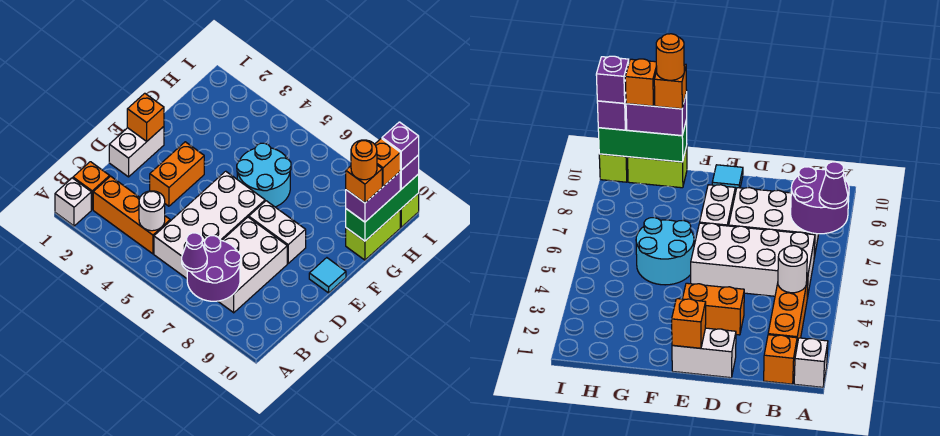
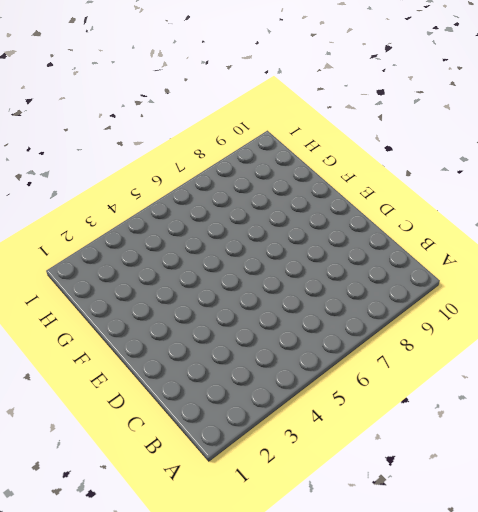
none -> white brick A1 level 1
none -> orange brick B1 level 1
none -> orange brick B2:B4 level 1

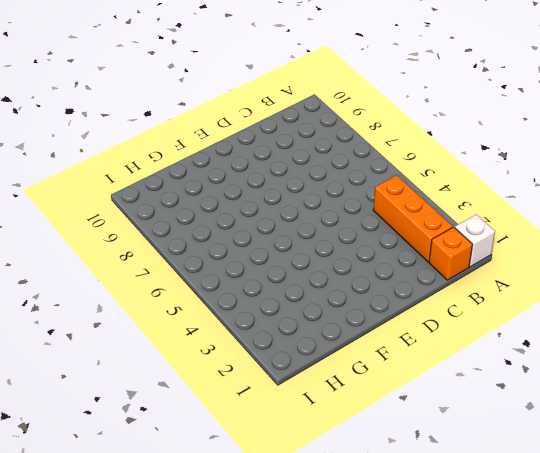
none -> white brick B5:E6 level 1
none -> white brick B7:D8 level 1
none -> white brick D1:E1 level 1

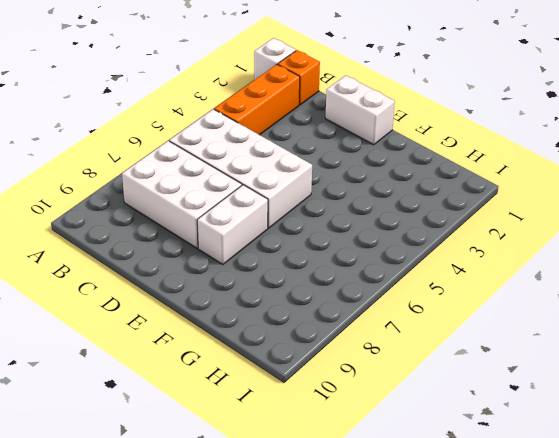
none -> orange brick D3:E3 level 1
none -> cyan tile E10 level 1
none -> cyan round brick F5:G6 level 1

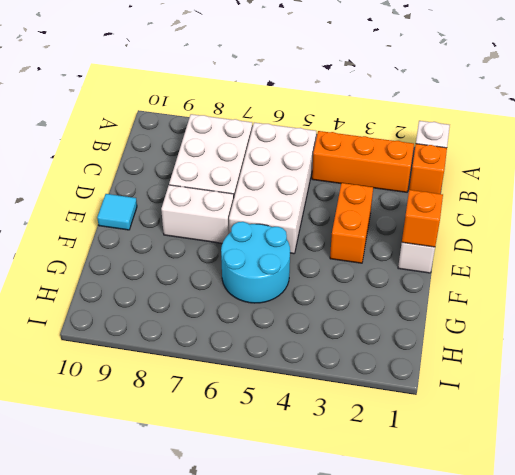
none -> lime brick G10:H10 level 1
none -> lime brick I10 level 1
none -> purple round brick A7:B8 level 2

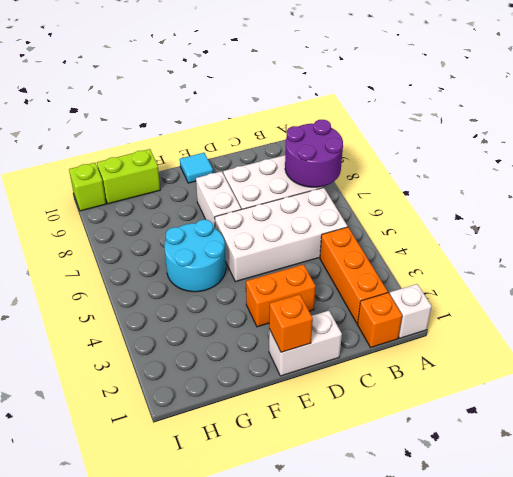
none -> white round brick B4 level 2
none -> green brick G10:I10 level 2
none -> purple cone A7 level 3

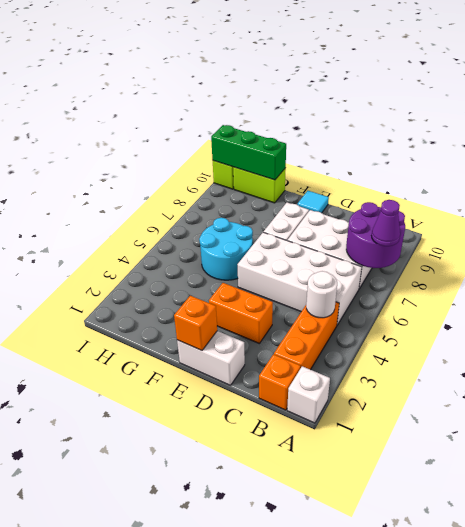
none -> purple brick G10:H10 level 3
none -> purple brick I10 level 3
none -> orange brick G10 level 4

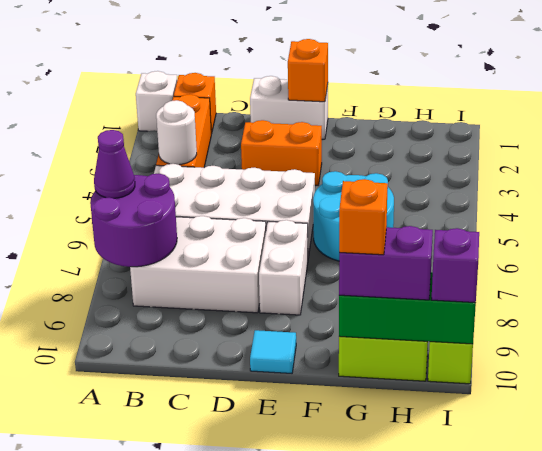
none -> orange brick H10 level 4
none -> purple brick I10 level 4
none -> orange round brick G10 level 5

